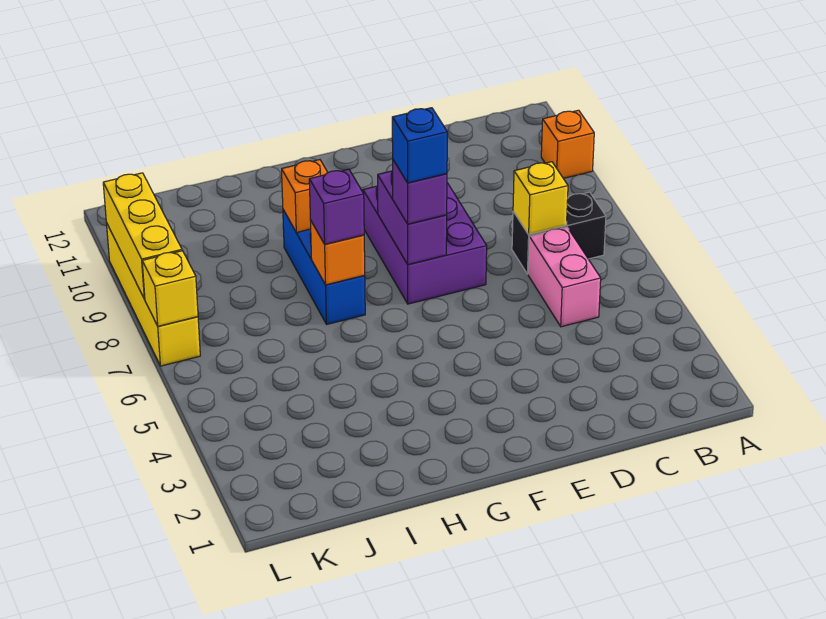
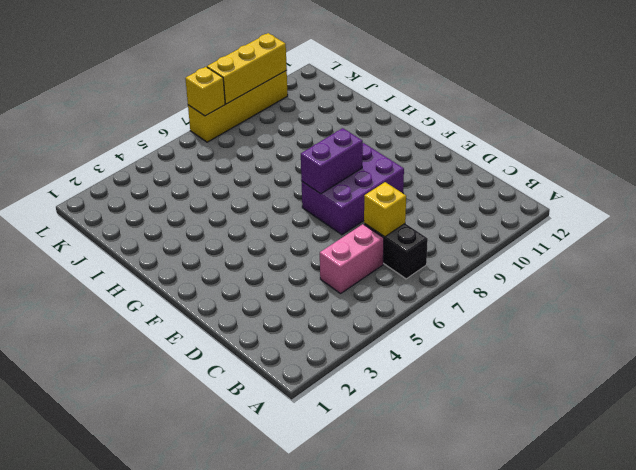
none -> orange brick A10 level 1
none -> blue brick H7:H9 level 1
none -> orange brick H7 level 2

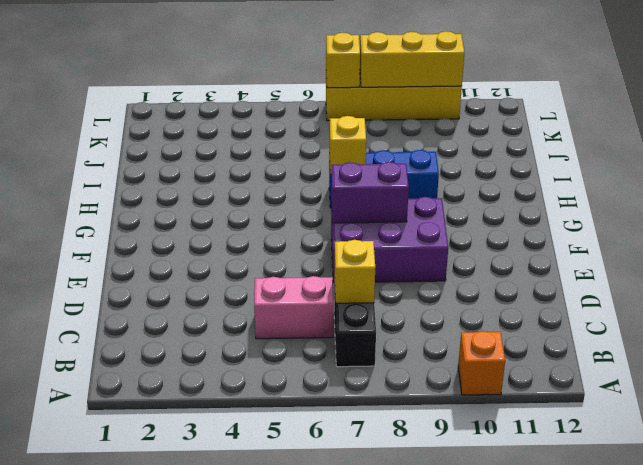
yellow brick H7 level 2 -> orange brick H7 level 2
none -> orange brick H9 level 2
none -> purple brick F7 level 3
none -> purple brick H7 level 3

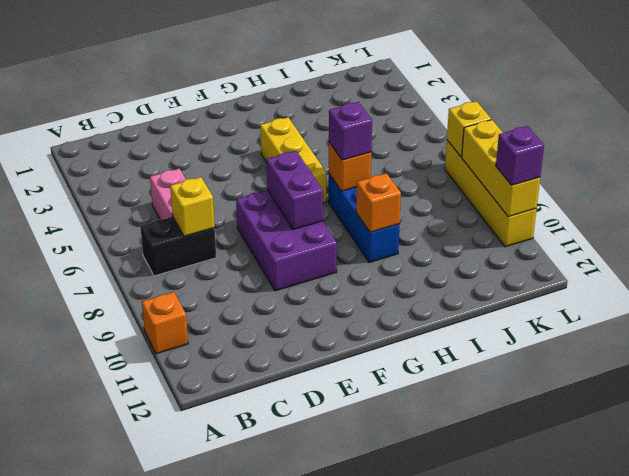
yellow brick G4:G6 level 1 -> none
purple brick L10 level 3 -> purple brick F7 level 3
none -> blue brick F7 level 4

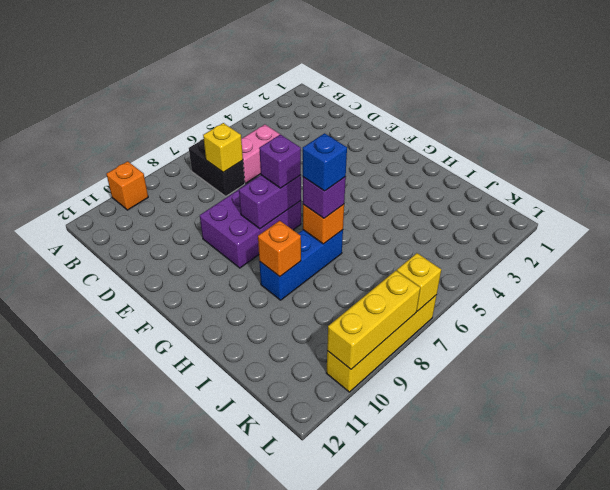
blue brick H7 level 4 -> blue brick F7 level 4

